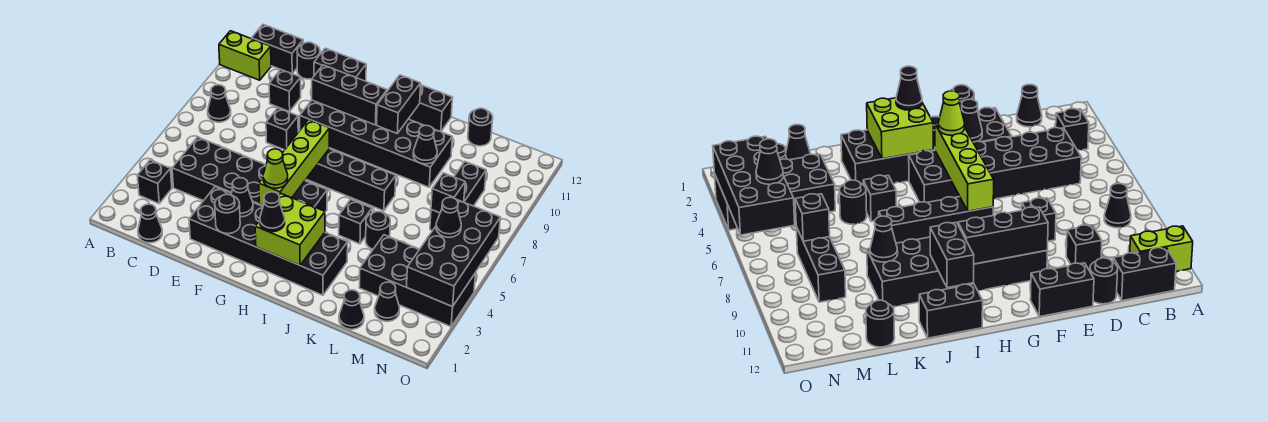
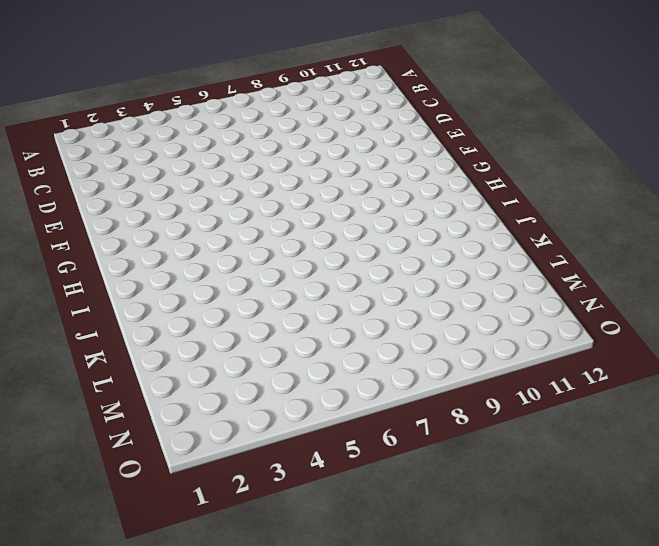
none -> lime brick A11:B11 level 1
none -> black brick B3 level 1
none -> black cone B8 level 1
none -> black brick B12:C12 level 1

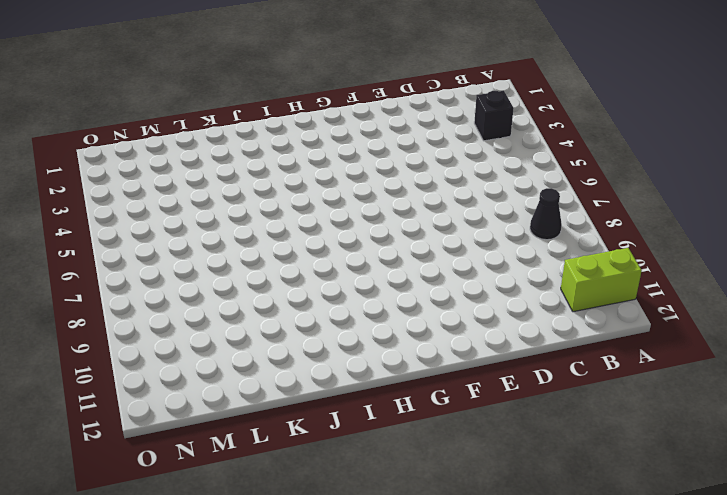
none -> black brick B12:C12 level 1
none -> black cone C1 level 1
none -> black brick C4:H5 level 1
none -> black brick D10 level 1

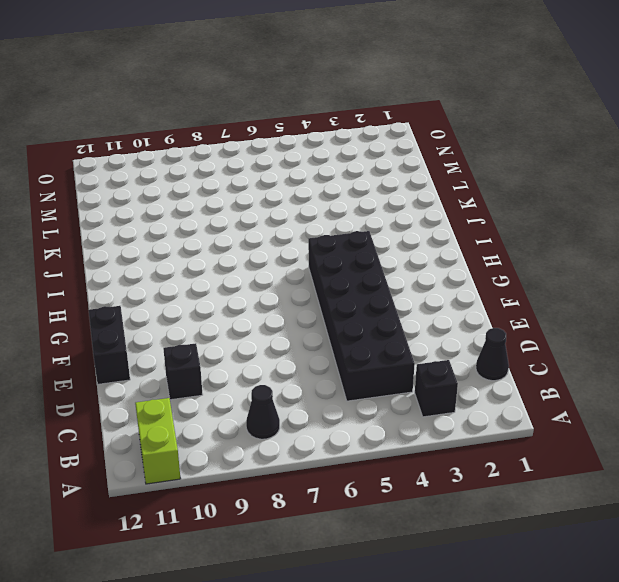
none -> black brick B12:C12 level 1
none -> black round brick D12 level 1
none -> black brick E2:J3 level 1
none -> black brick E8 level 1

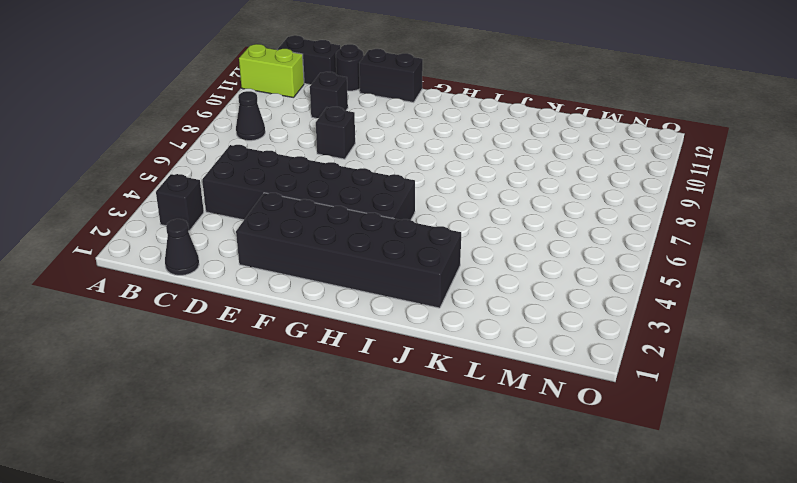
none -> black brick F9:K10 level 1
none -> black brick G7:J7 level 1
none -> black brick I12:J12 level 1
none -> black brick J5 level 1

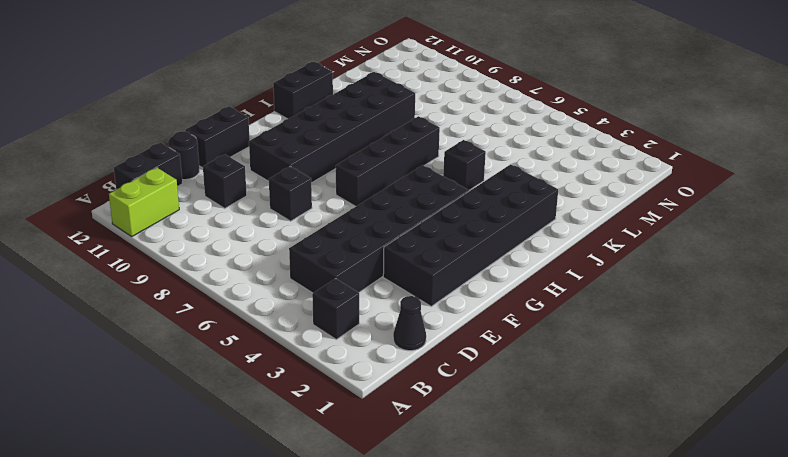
none -> black cone B8 level 1
none -> black round brick K5 level 1
none -> black cone L1 level 1
none -> black brick L3:O4 level 1

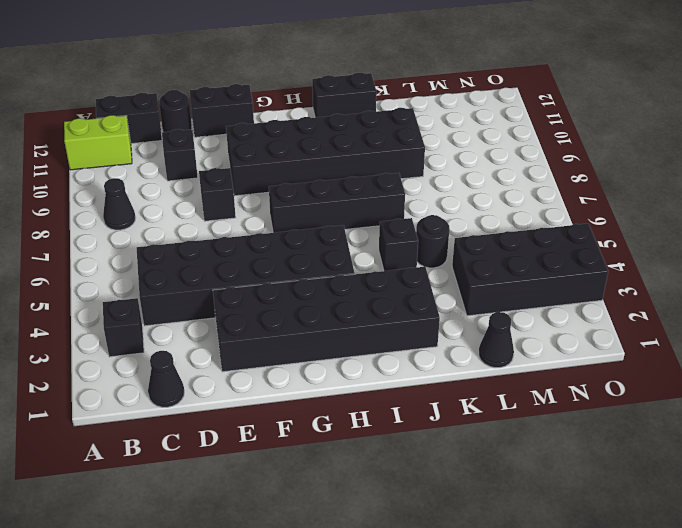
none -> black round brick L12 level 1
none -> black cone M2 level 1
none -> black brick M7:M9 level 1
none -> black round brick F2 level 2

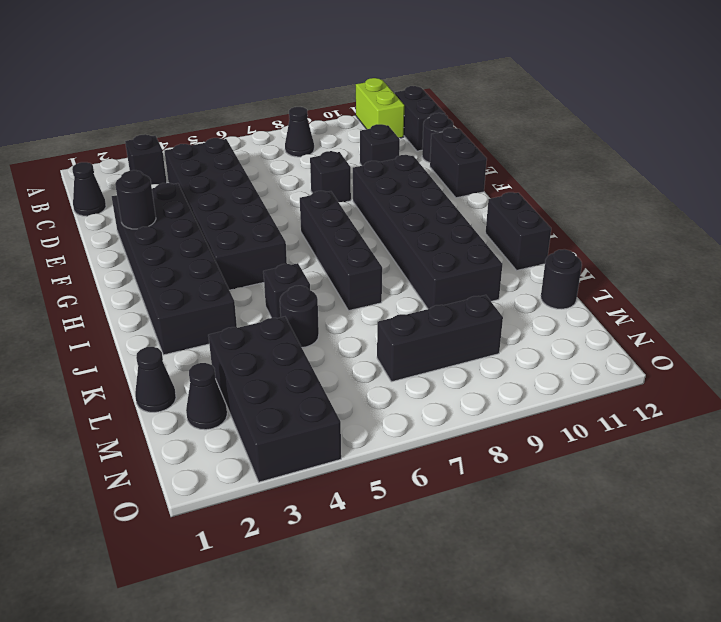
none -> black cone F3 level 2
none -> black brick F10:H10 level 2
none -> lime brick G4:G7 level 2
none -> lime brick H2:I3 level 2

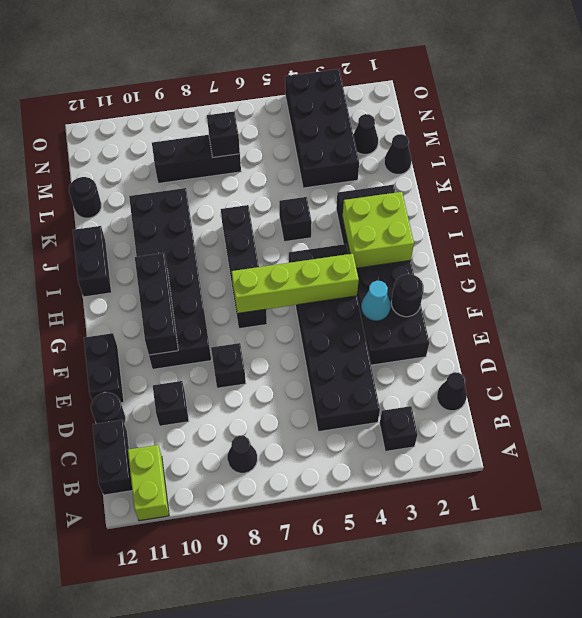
cyan cone F3 level 2 -> black cone F3 level 2
none -> black round brick K5 level 1
none -> black brick I10:I11 level 2
none -> black cone K9 level 2
none -> black brick N3:O6 level 2

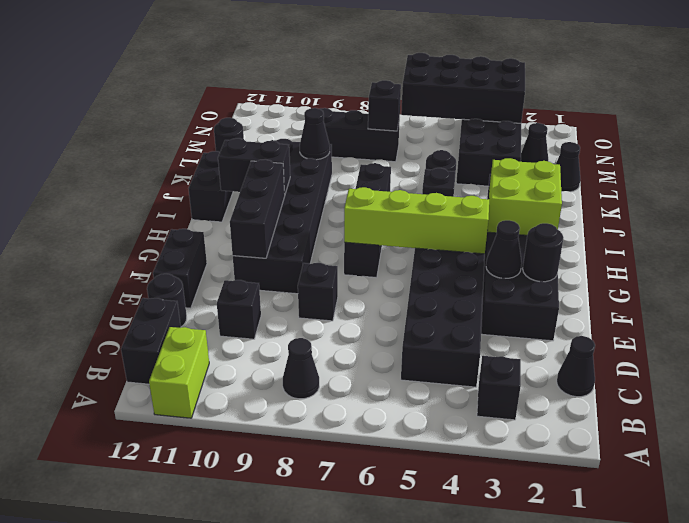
none -> lime cone G4 level 3
none -> black cone H2 level 3
none -> black cone N5 level 3

